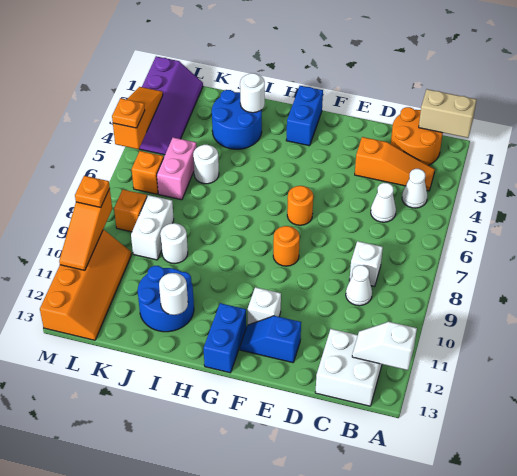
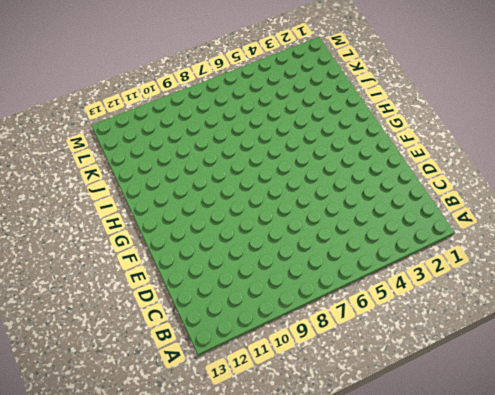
none -> orange round brick B1:C2 level 1
none -> orange slope B3:D3 level 1 top D
none -> white cone B4 level 1
none -> white brick B12:C13 level 1

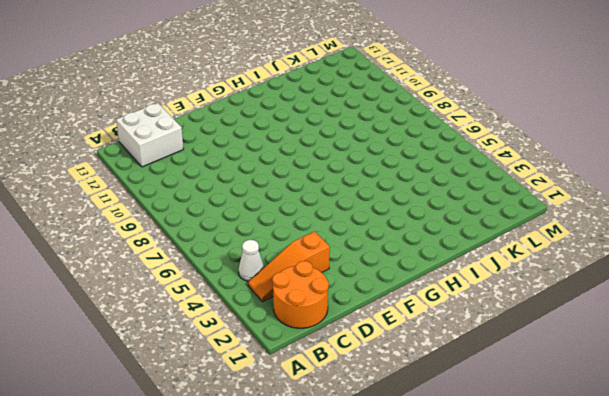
none -> white cone C5 level 1
none -> white brick C8 level 1
none -> white cone C9 level 1
none -> blue slope E12:F12 level 1 top E

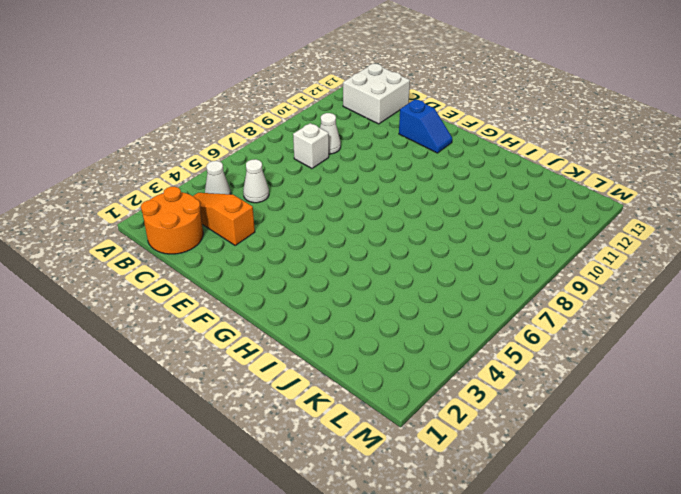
none -> orange round brick F6 level 1
none -> orange round brick F8 level 1
none -> white brick F11 level 1
none -> blue brick G1:G2 level 1

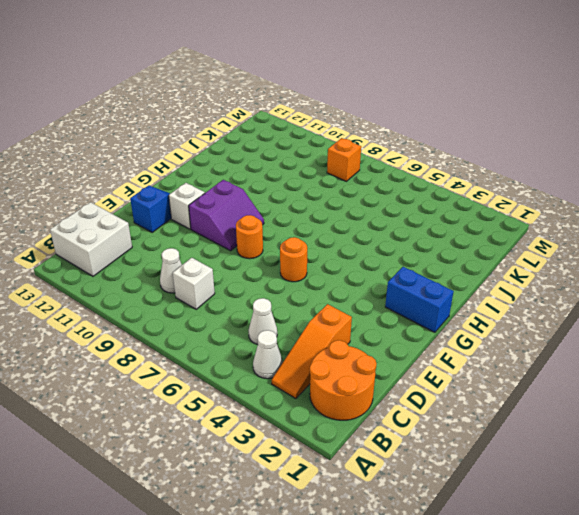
purple slope F9:G10 level 1 top 10 -> none
none -> blue brick G12:G13 level 1
none -> blue round brick I2:J3 level 1
none -> blue round brick I11:J12 level 1
none -> white round brick J5 level 1

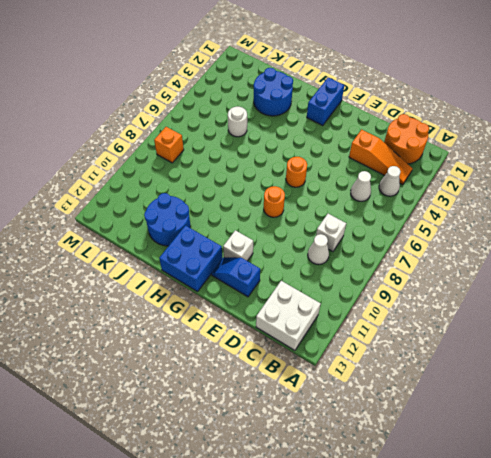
blue brick G12:H13 level 1 -> blue brick G12:G13 level 1
none -> white round brick J9 level 1
none -> pink brick K5:K6 level 1
none -> white brick K8:K9 level 1
none -> purple slope L1:M4 level 1 top M

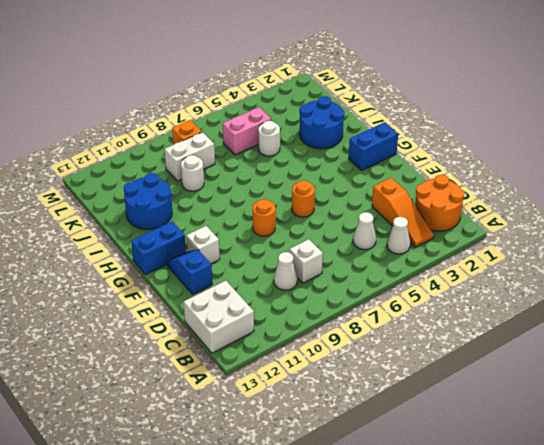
none -> purple slope L1:M4 level 1 top M
none -> orange brick L6 level 1
none -> orange slope L10:M13 level 1 top M
none -> tan brick A1:B1 level 2

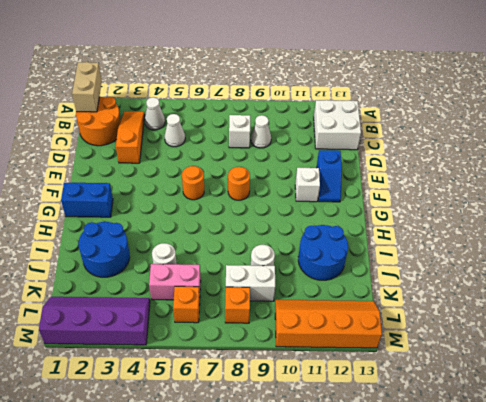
none -> blue brick G12:G13 level 1
none -> white slope A12:B12 level 2 top A
none -> white round brick I2 level 2
none -> white round brick I12 level 2

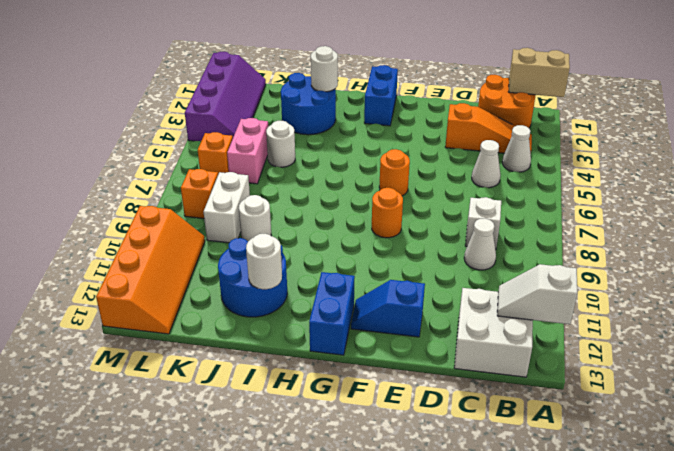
none -> white brick F11 level 1
none -> orange slope M3:M5 level 2 top 5
none -> orange slope M9:M11 level 2 top 9
none -> orange plate M5 level 3

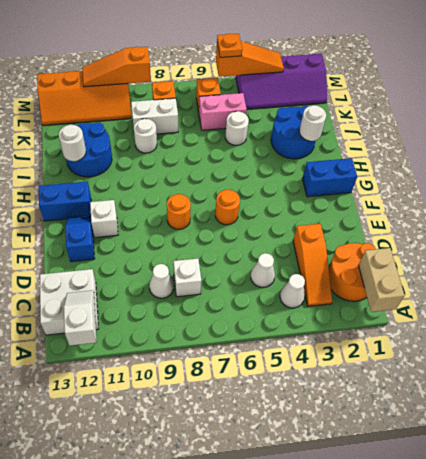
none -> orange plate M9 level 3

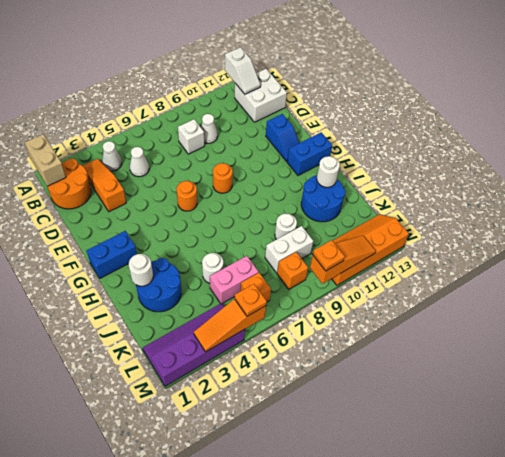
none -> white brick F11 level 1

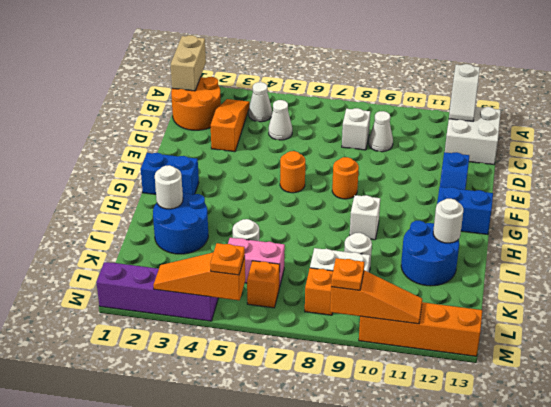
white brick H9 level 1 -> white brick F11 level 1

